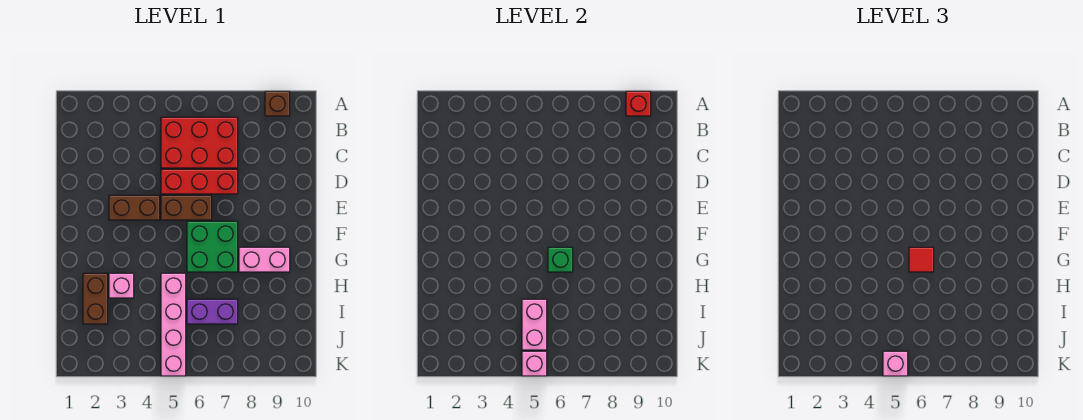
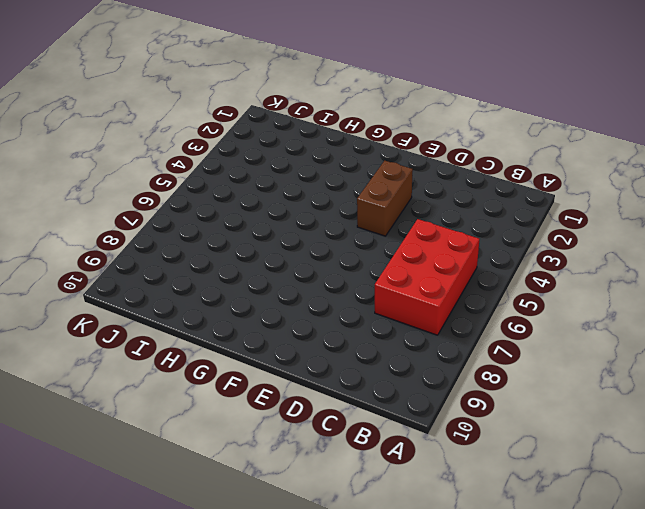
none -> brown brick A9 level 1
none -> red brick D5:D7 level 1
none -> brown brick E5:E6 level 1

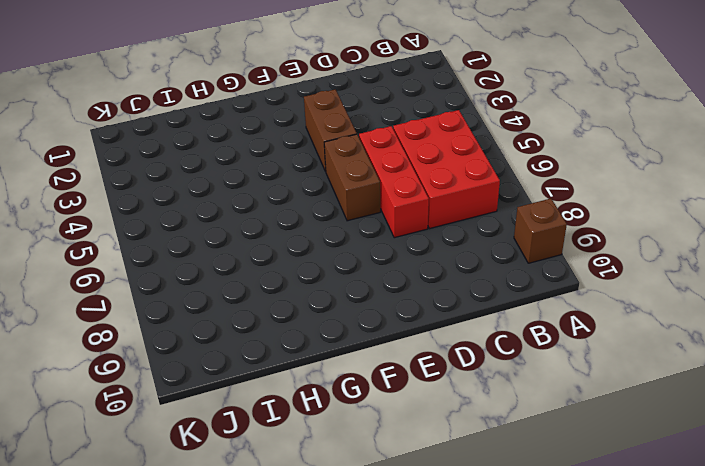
none -> green brick F6:G7 level 1
none -> pink brick G8:G9 level 1
none -> brown brick H2:I2 level 1

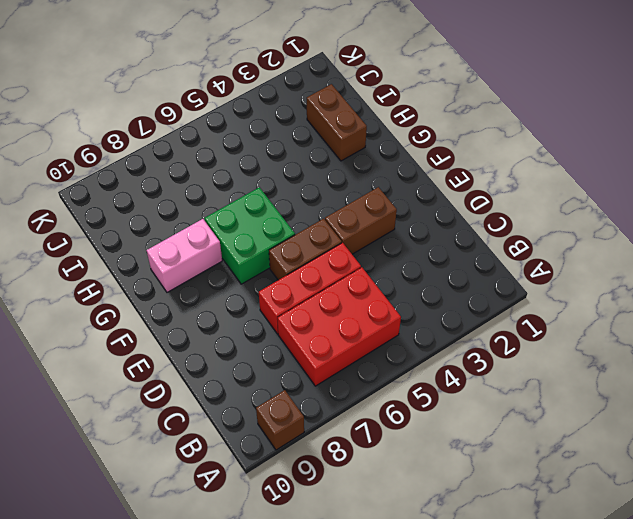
none -> pink brick H3 level 1
none -> pink brick H5:K5 level 1
none -> purple brick I6:I7 level 1

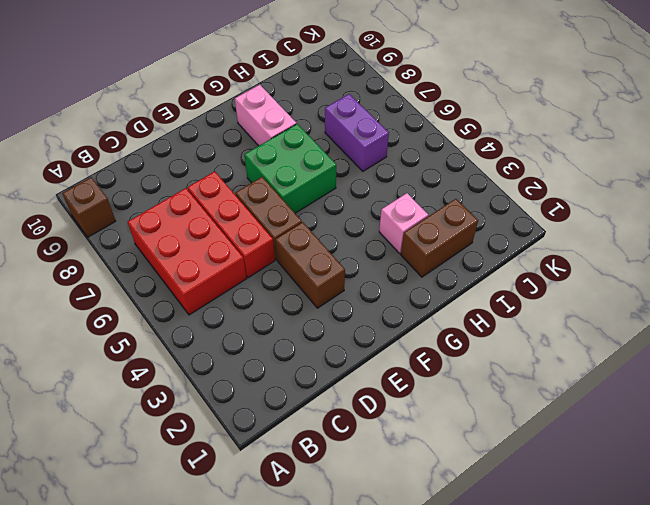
none -> pink brick H5:K5 level 1
none -> red brick A9 level 2
none -> green brick G6 level 2

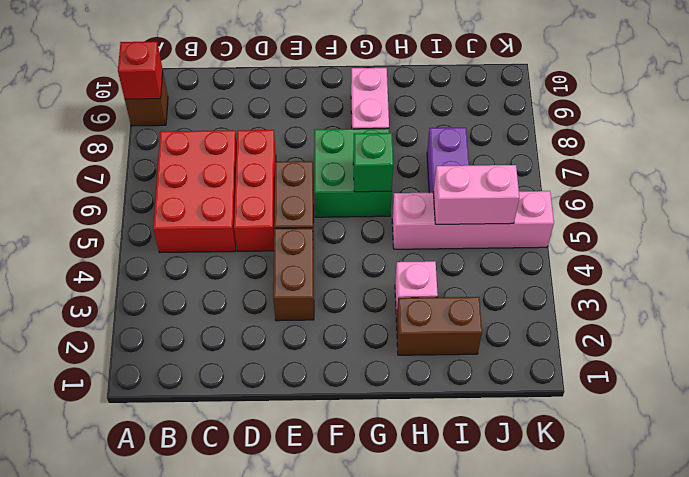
none -> pink brick K5 level 2
none -> red tile G6 level 3
none -> pink brick K5 level 3

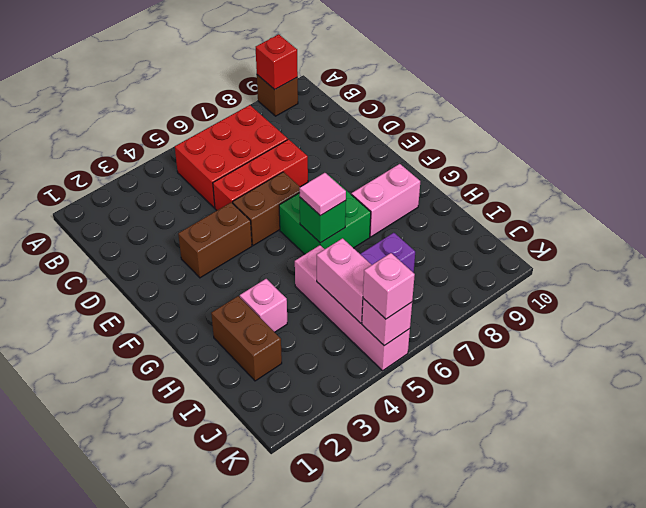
pink tile G6 level 3 -> red tile G6 level 3

